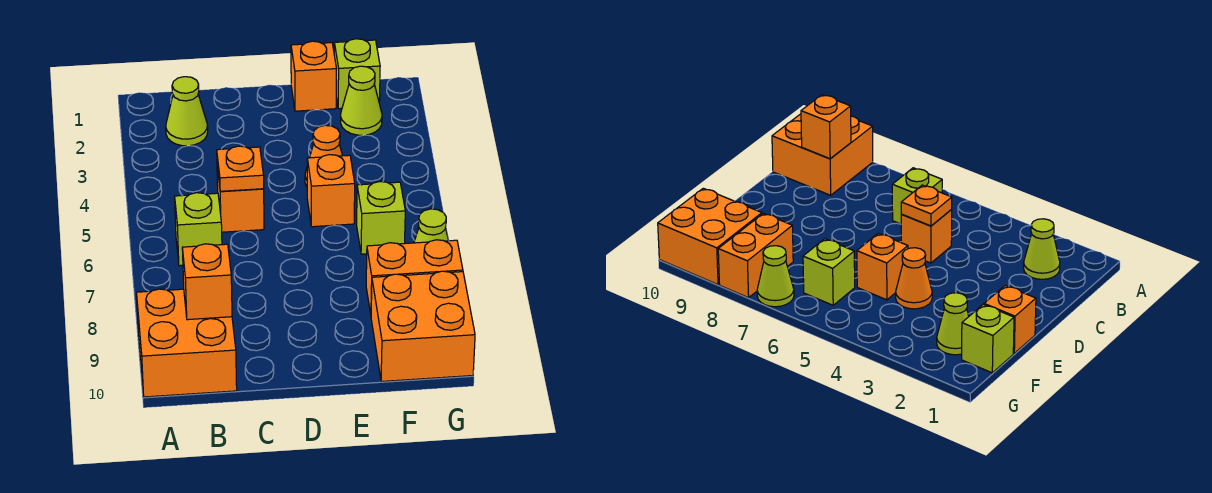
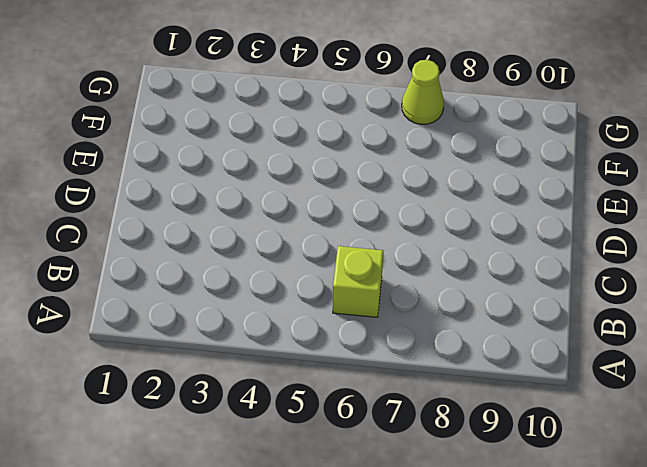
none -> orange brick A9:B10 level 1
none -> lime cone B2 level 1
none -> orange brick C5 level 1

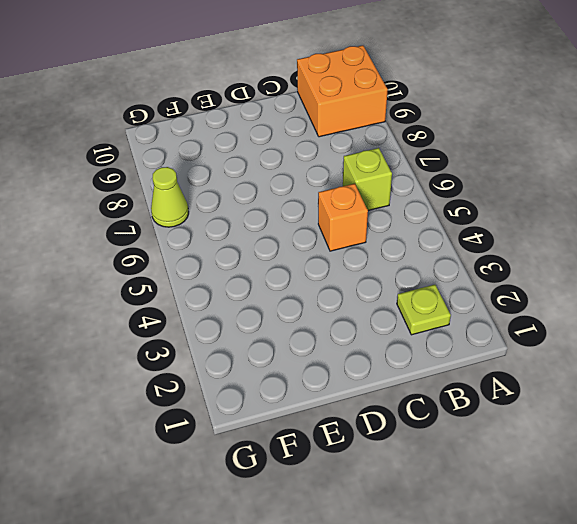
lime plate B2 level 1 -> lime cone B2 level 1
none -> orange brick E1 level 1
none -> orange cone E4 level 1
none -> orange brick E5 level 1

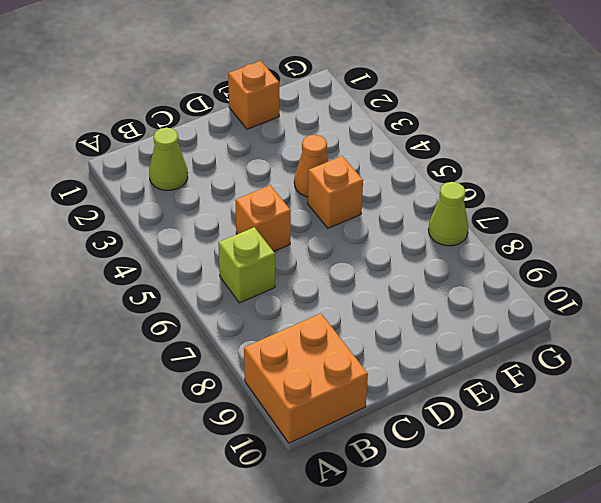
none -> lime brick F1 level 1
none -> lime cone F2 level 1
none -> lime brick F6 level 1

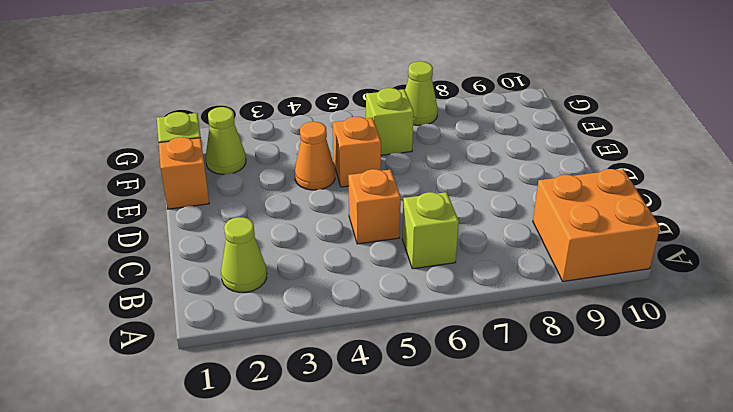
none -> orange brick F8:G8 level 1
none -> orange brick F9:G10 level 1
none -> orange brick B9 level 2

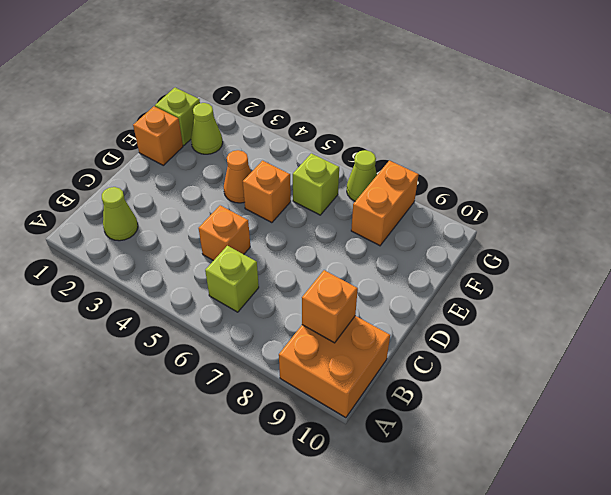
none -> orange brick F9:G10 level 1
none -> orange plate C5 level 2

